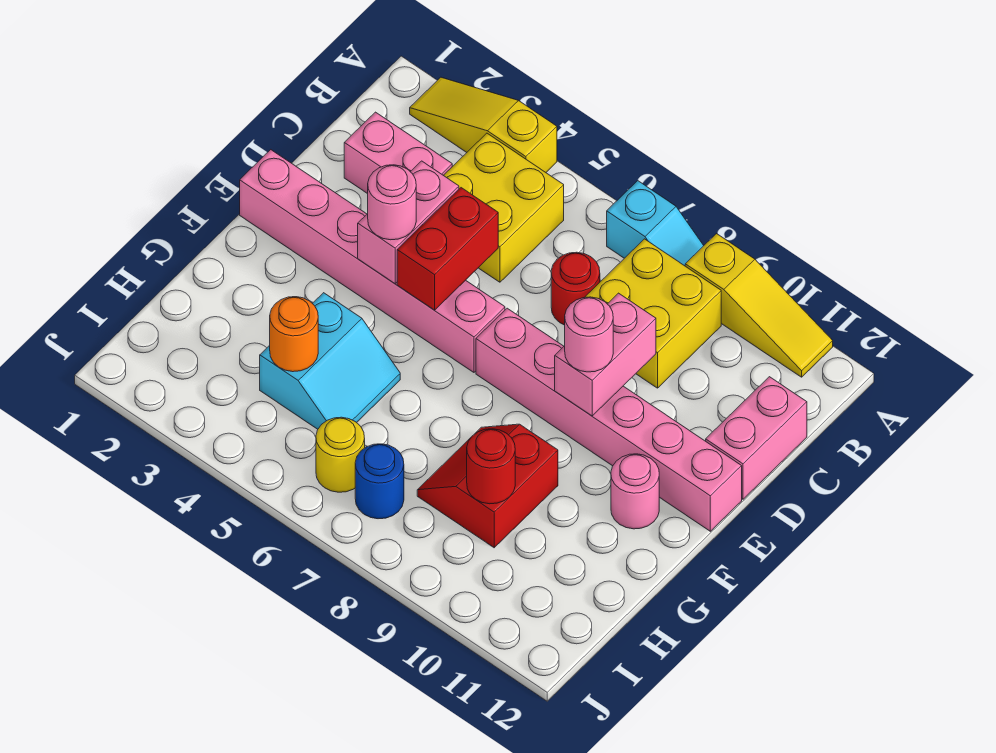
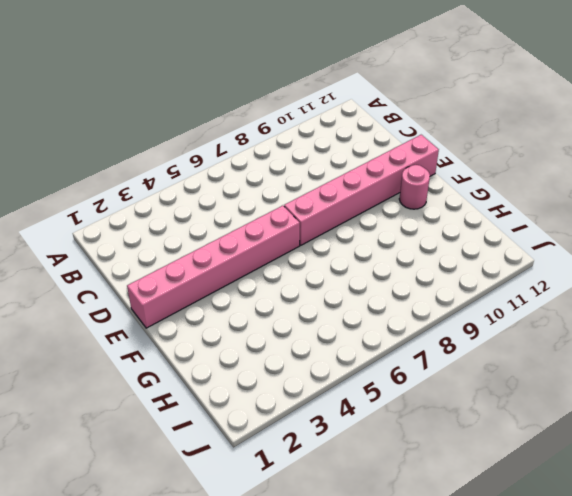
none -> yellow slope A2:A4 level 1 top 4
none -> cyan slope A7:A8 level 1 top 7
none -> yellow slope A9:A11 level 1 top 9

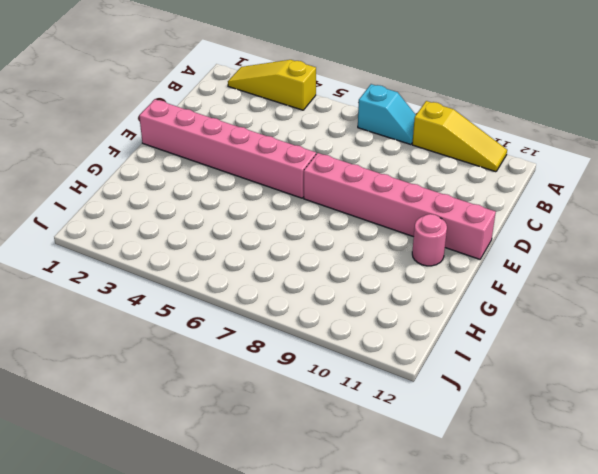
none -> yellow brick B4:C5 level 1
none -> yellow brick B8:C9 level 1
none -> pink brick C2:C3 level 1

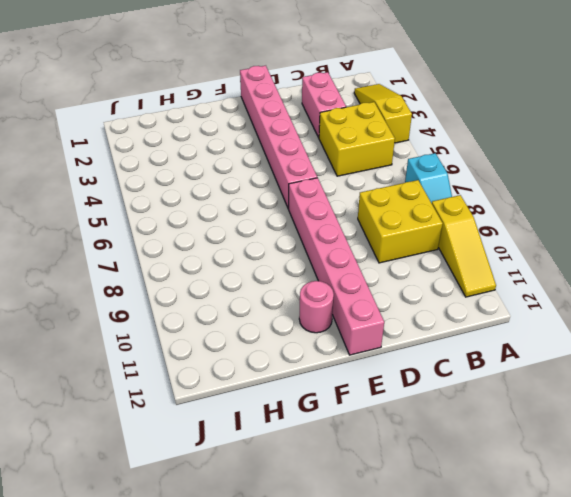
none -> red round brick C7 level 1
none -> pink brick C12:D12 level 1
none -> cyan slope G4:H5 level 1 top 4

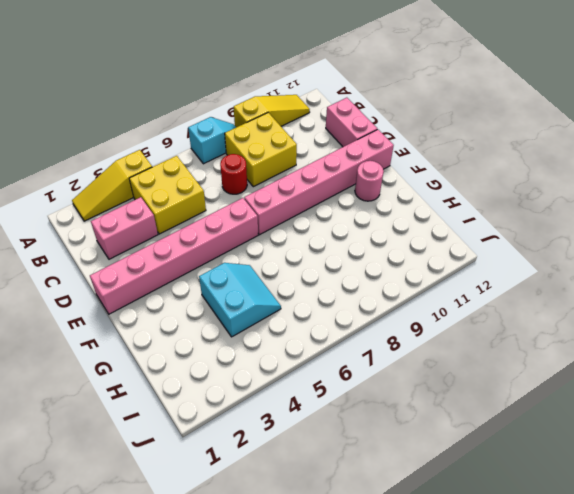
none -> red slope G8:H9 level 1 top 9
none -> yellow round brick I6 level 1
none -> blue round brick I7 level 1

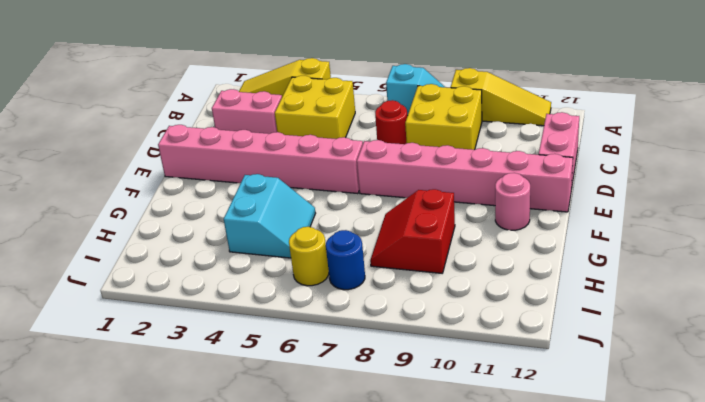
none -> pink brick D4:E4 level 2
none -> red brick D5:E5 level 2
none -> pink brick D9:E9 level 2

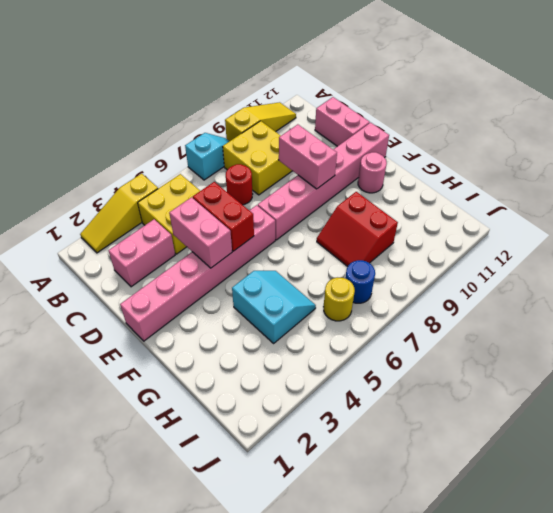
none -> orange round brick H4 level 2
none -> red round brick H9 level 2
none -> pink round brick E4 level 3

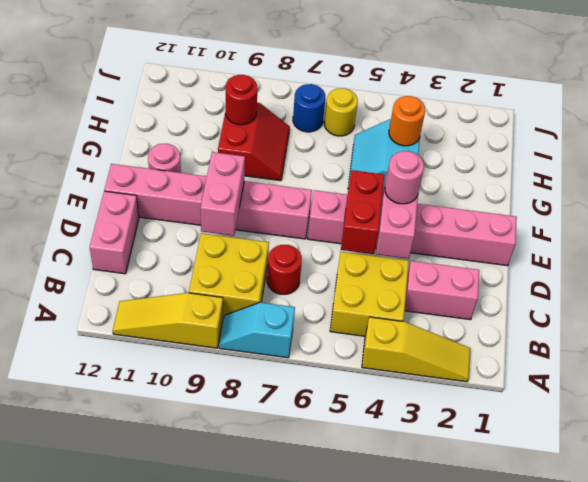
none -> pink round brick E9 level 3

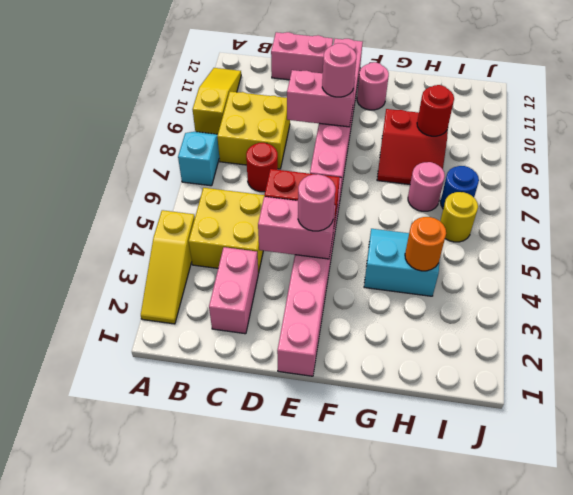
pink round brick H7 level 1 -> none

